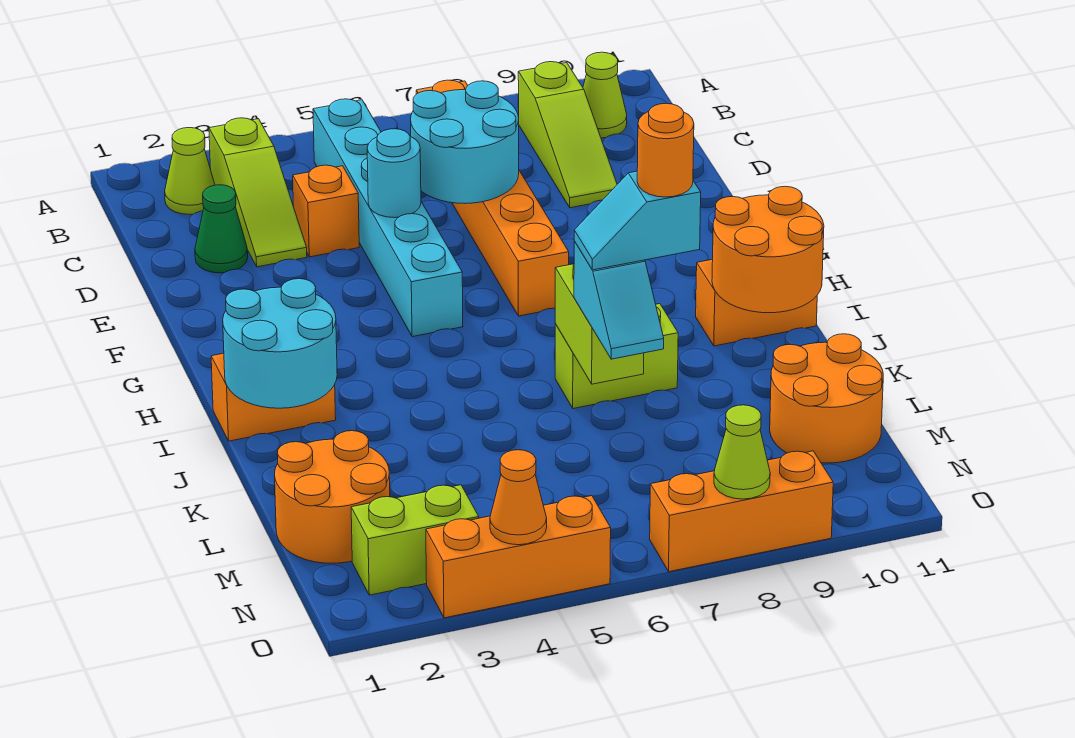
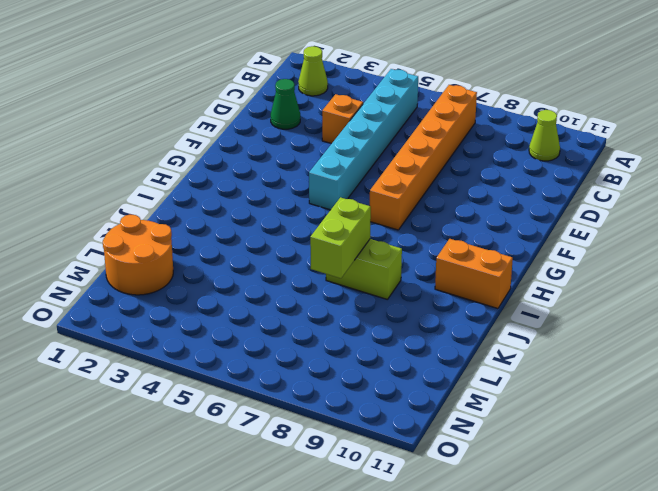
none -> lime slope B3:D3 level 1 top B
none -> lime slope B9:D9 level 1 top B
none -> orange brick I1:I2 level 1

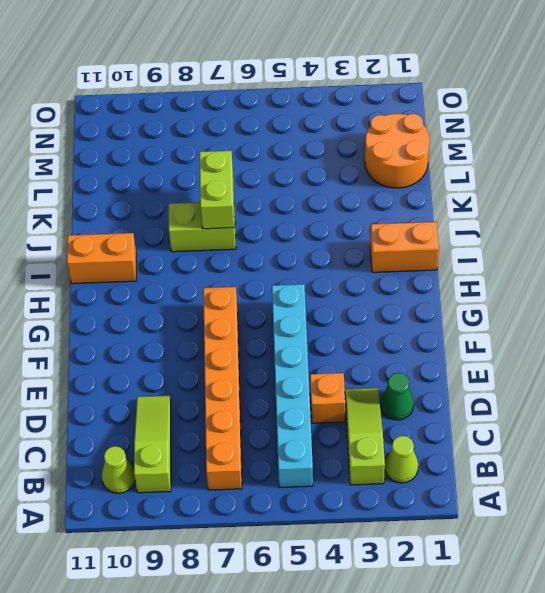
none -> orange round brick L10:M11 level 1
none -> lime brick N2:N3 level 1
none -> orange brick O3:O5 level 1

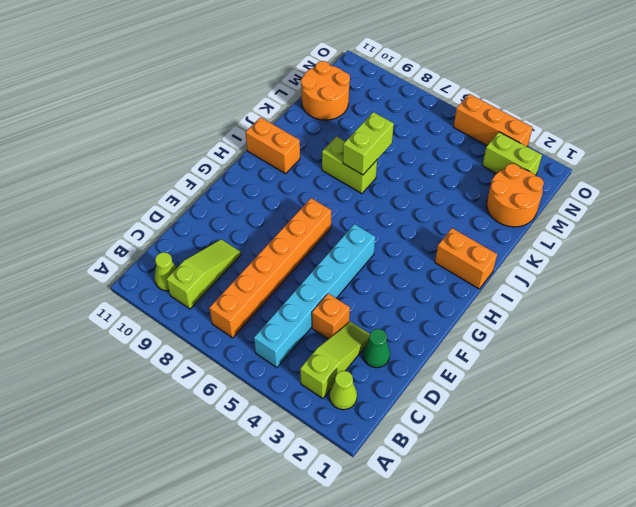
none -> orange brick O7:O9 level 1
none -> cyan round brick D6:E7 level 2
none -> cyan round brick E5 level 2

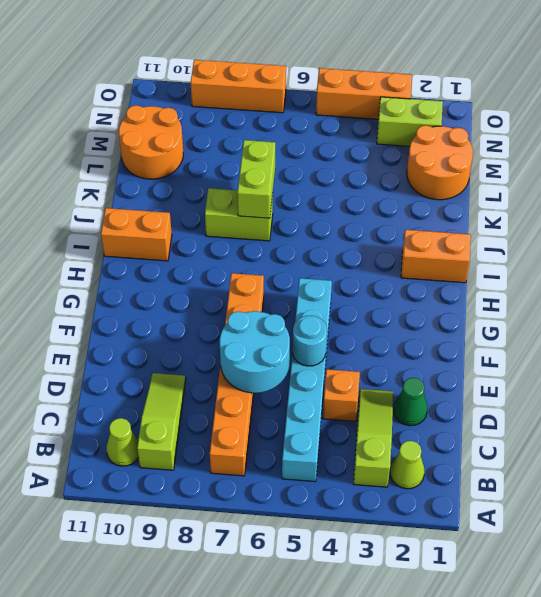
none -> cyan round brick I1:J2 level 2
none -> orange round brick I10:J11 level 2
none -> orange cone O4 level 2

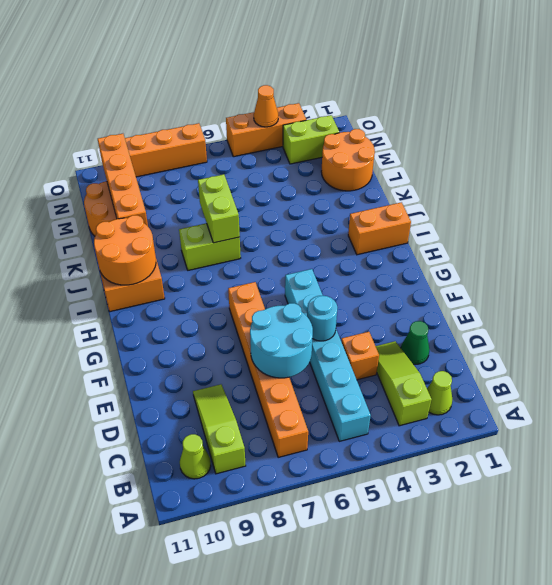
orange brick K10:N10 level 2 -> none
none -> cyan round brick I1:J2 level 2
none -> lime cone O8 level 2
none -> cyan slope K7:L7 level 3 top K

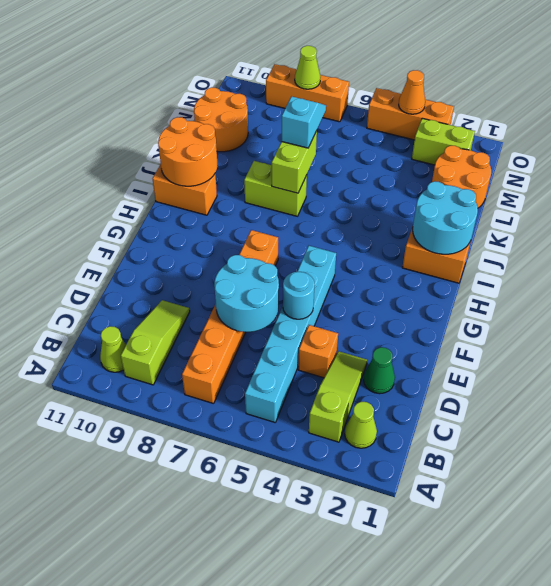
none -> cyan slope K7:K8 level 4 top 8
none -> orange round brick K8 level 5

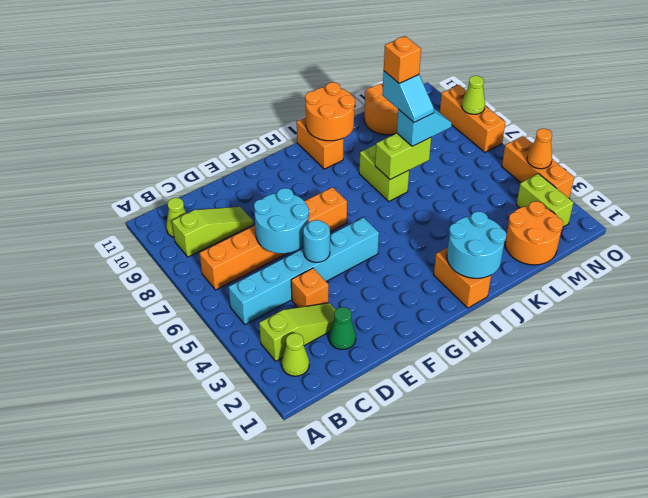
orange brick K8 level 5 -> orange round brick K8 level 5

